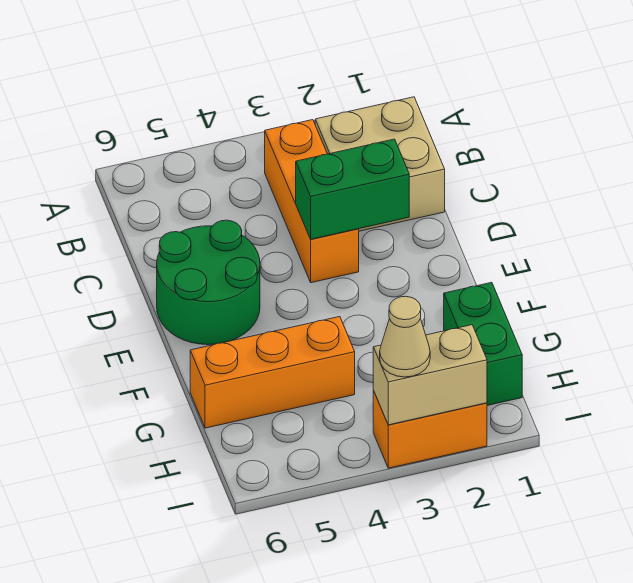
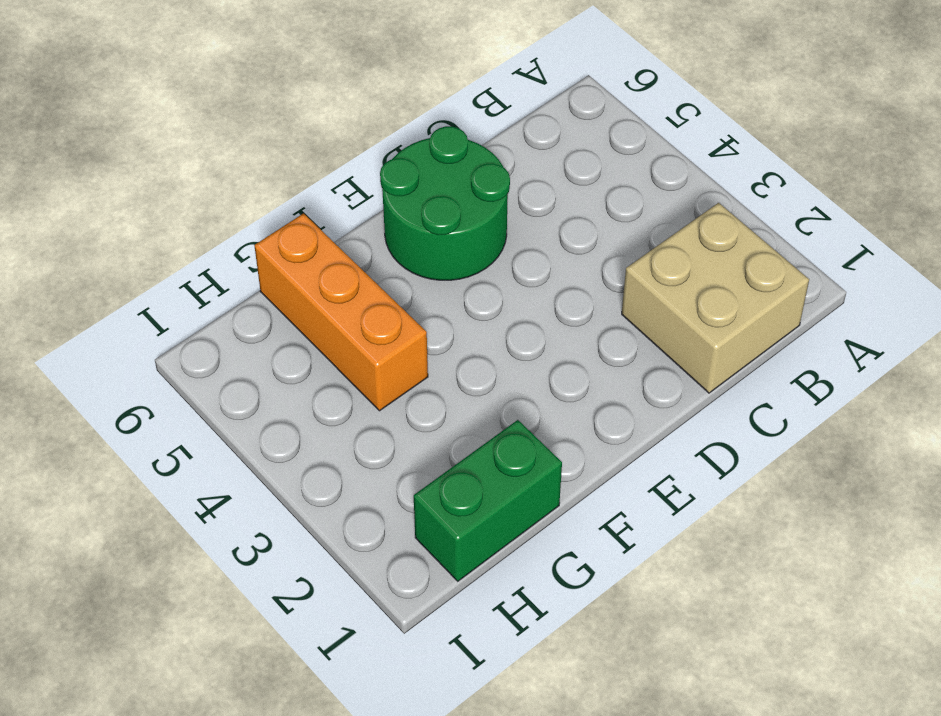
none -> orange brick B3:D3 level 1
none -> orange brick I2:I3 level 1

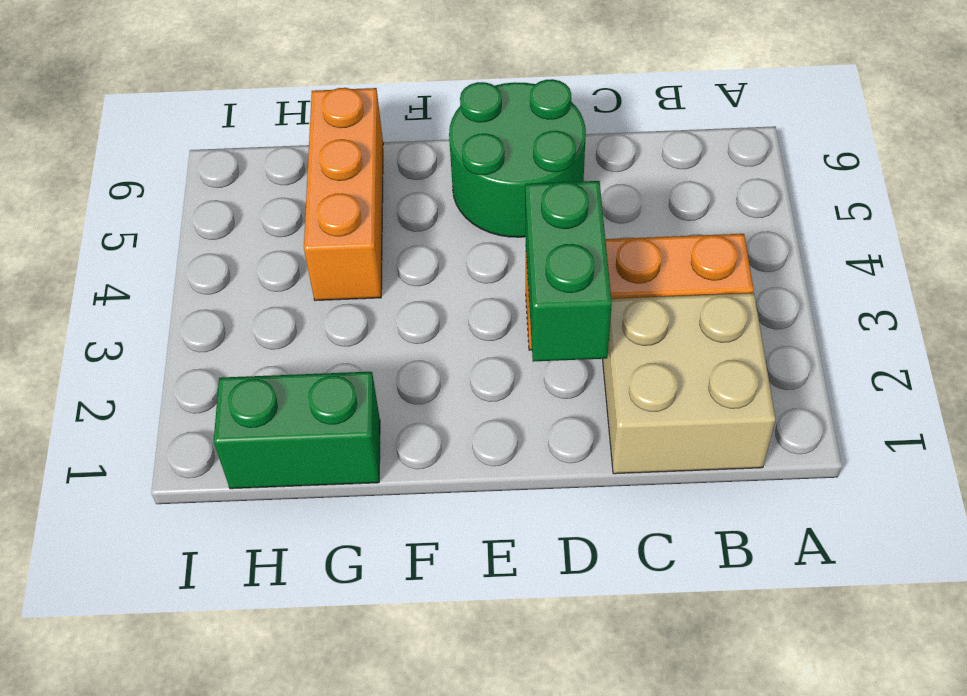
none -> orange brick I2:I3 level 1
none -> tan brick I2:I3 level 2

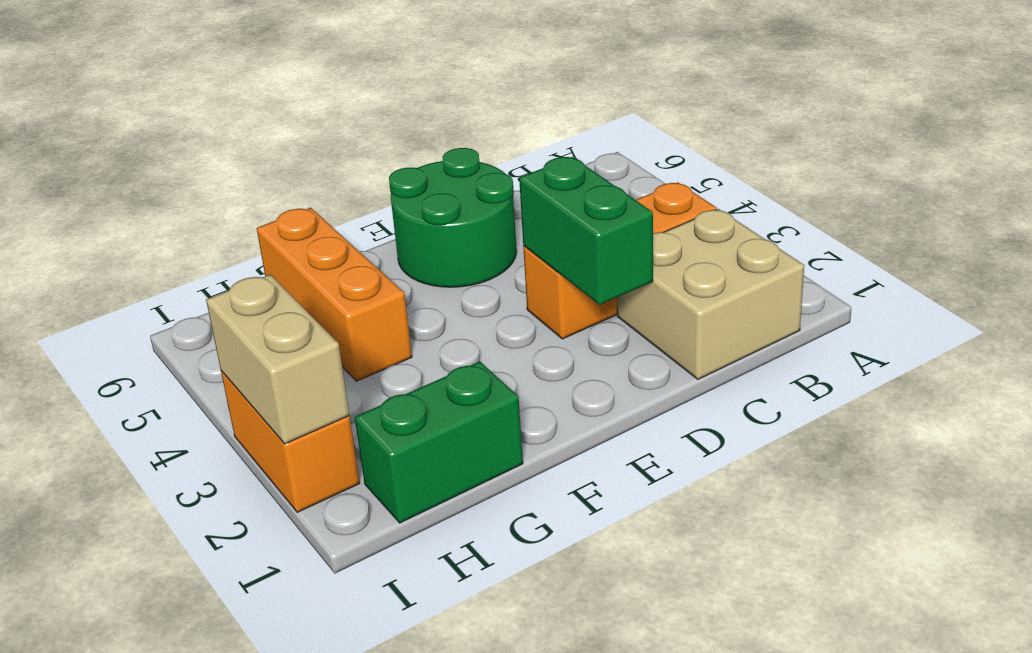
none -> tan cone I3 level 3

